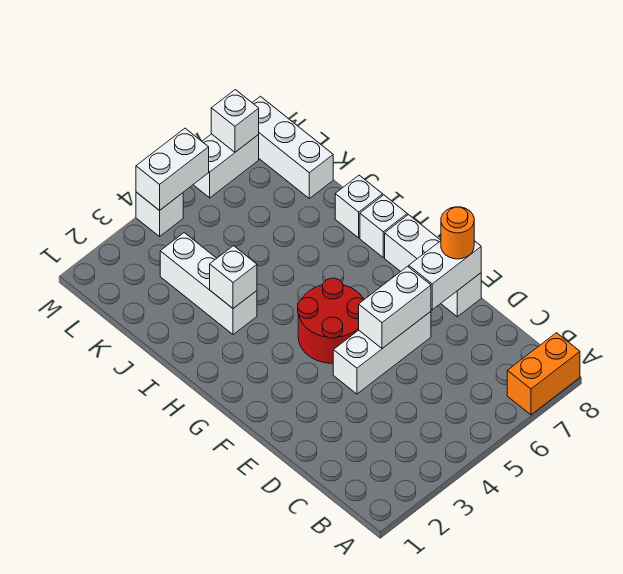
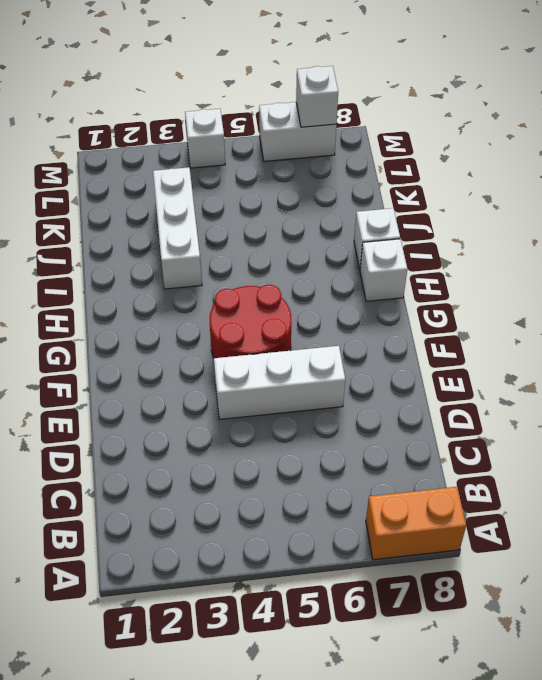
none -> white brick E8:G8 level 1
none -> white brick K8:M8 level 1
none -> white brick E5:E6 level 2

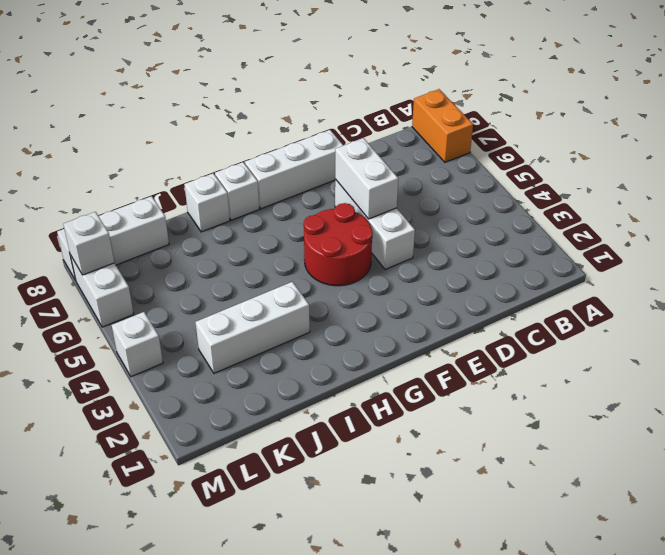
none -> white brick E7:E8 level 2
none -> white brick I3 level 2
none -> white brick M4:M5 level 2

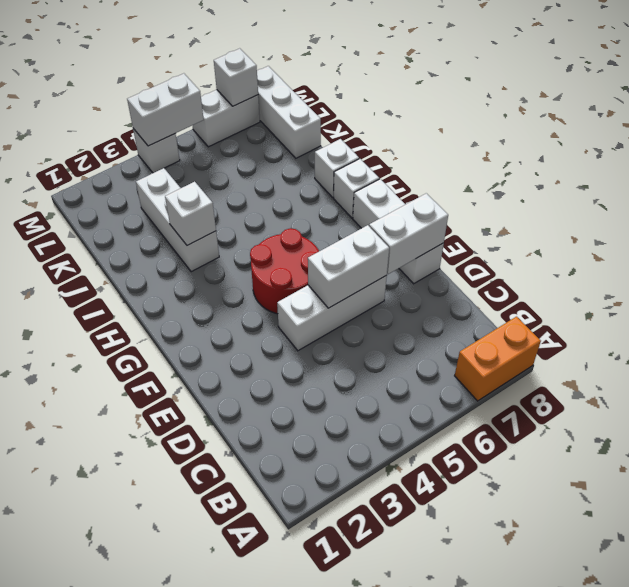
none -> orange round brick E8 level 3

